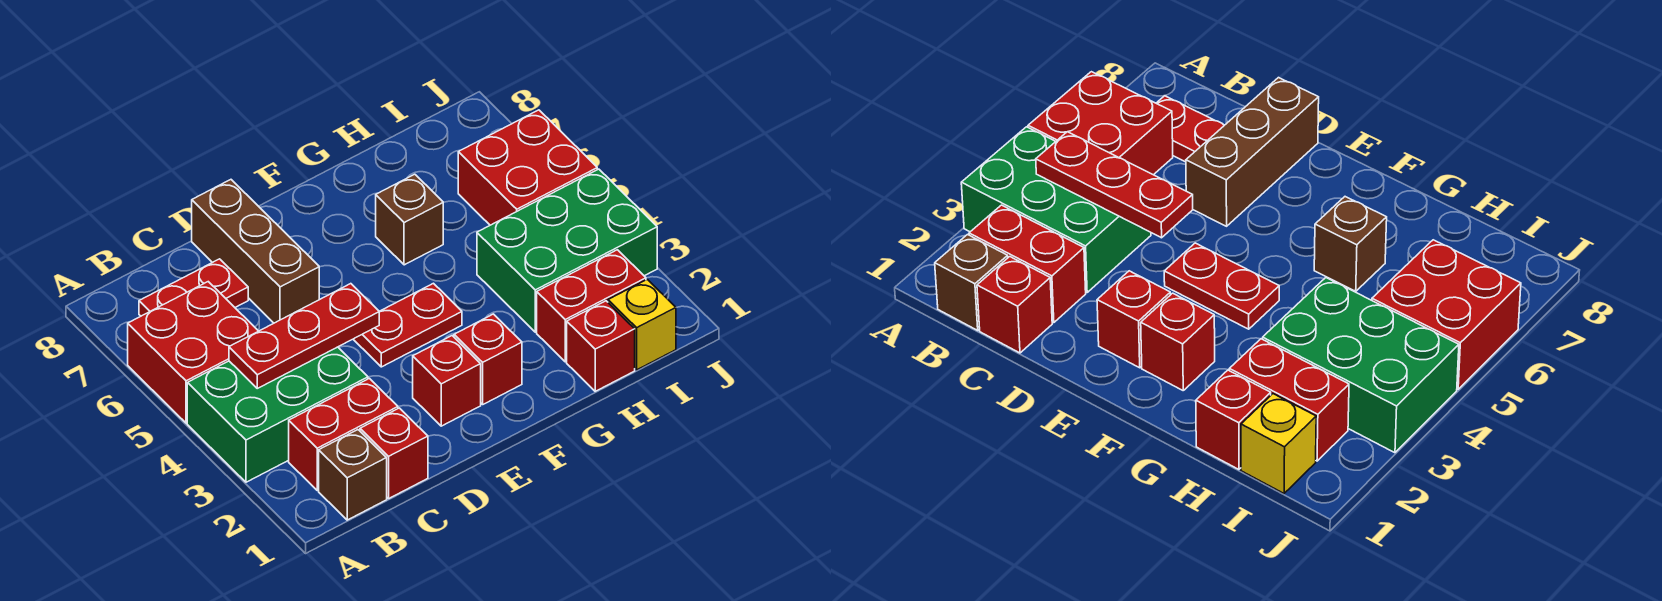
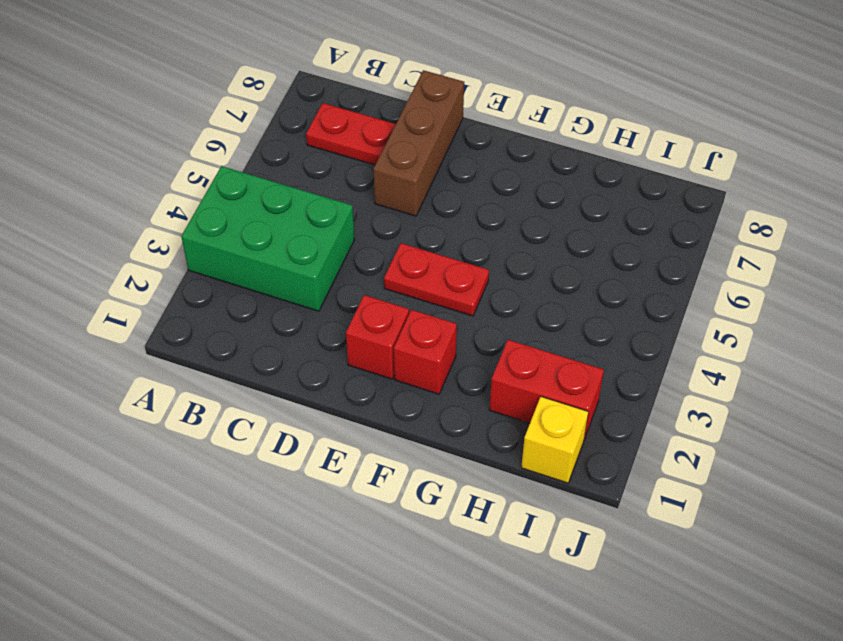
none -> red brick A5:B6 level 1
none -> brown brick B1 level 1
none -> red brick B2:C2 level 1

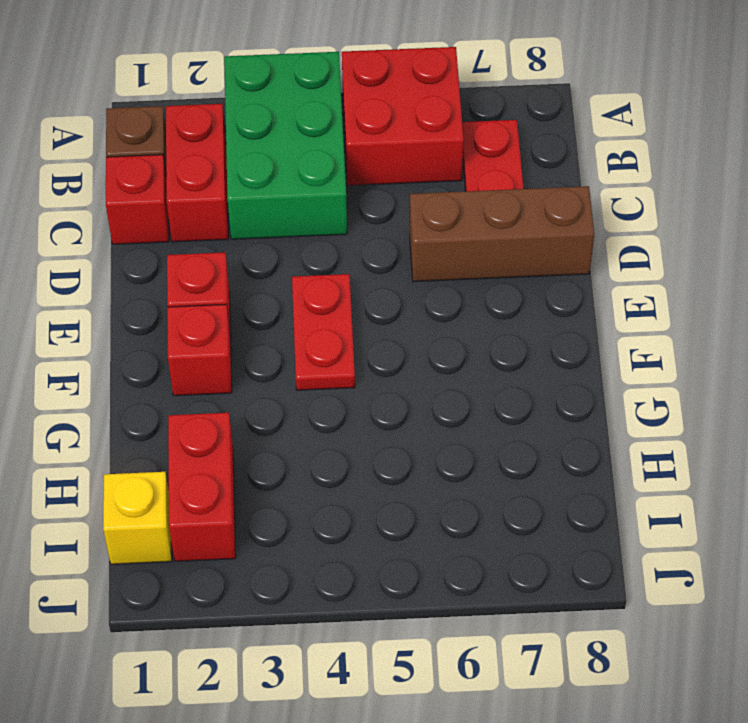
none -> brown brick G6 level 1
none -> red brick H1 level 1
none -> green brick H3:J4 level 1

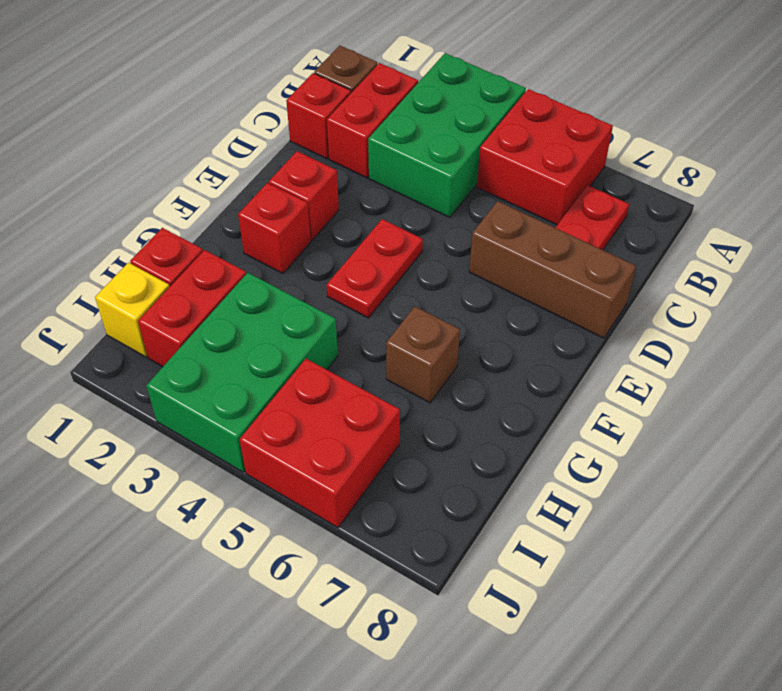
none -> red plate B4:D4 level 2

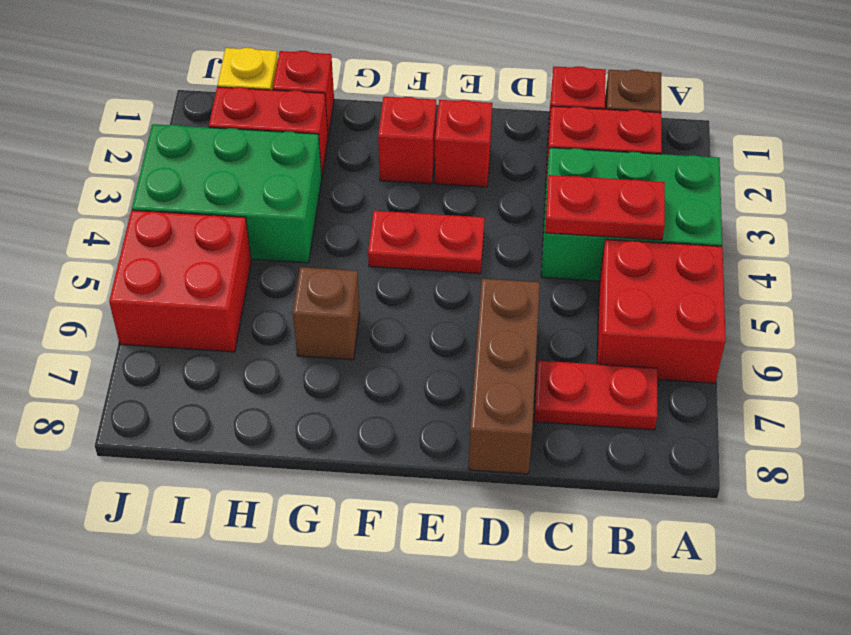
red plate B4:C4 level 2 -> red plate B4:D4 level 2

